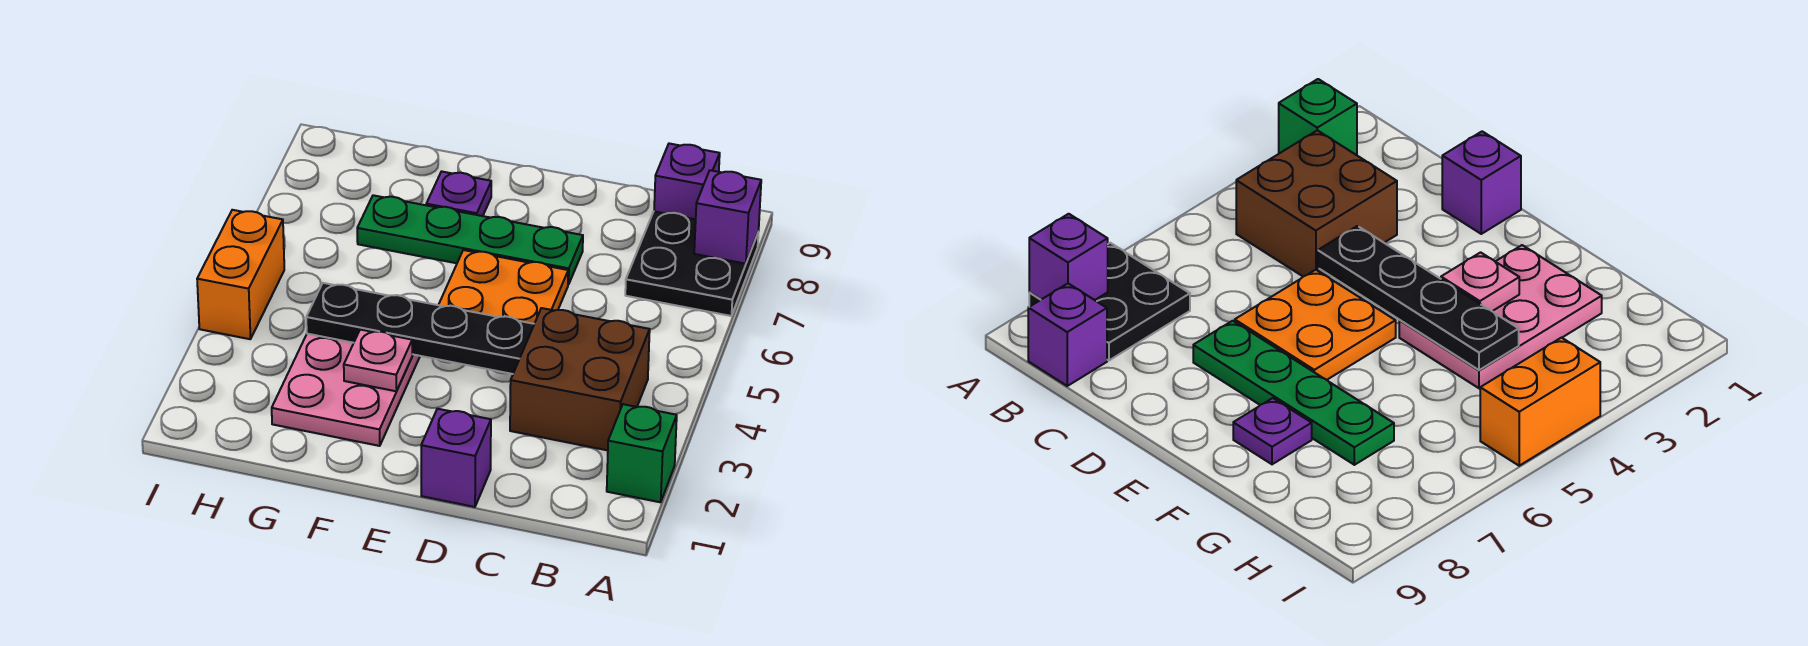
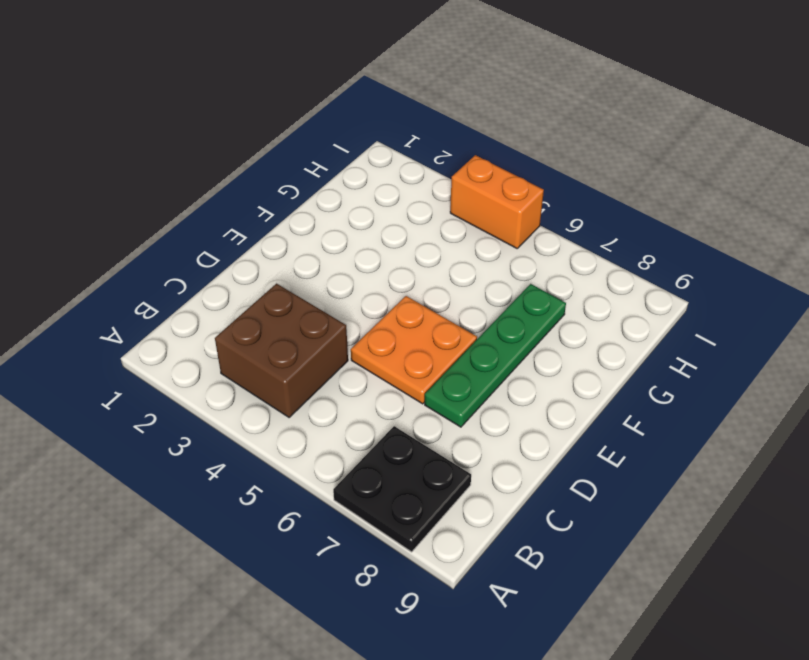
none -> green brick A2 level 1
none -> purple brick B9 level 1
none -> purple brick D1 level 1

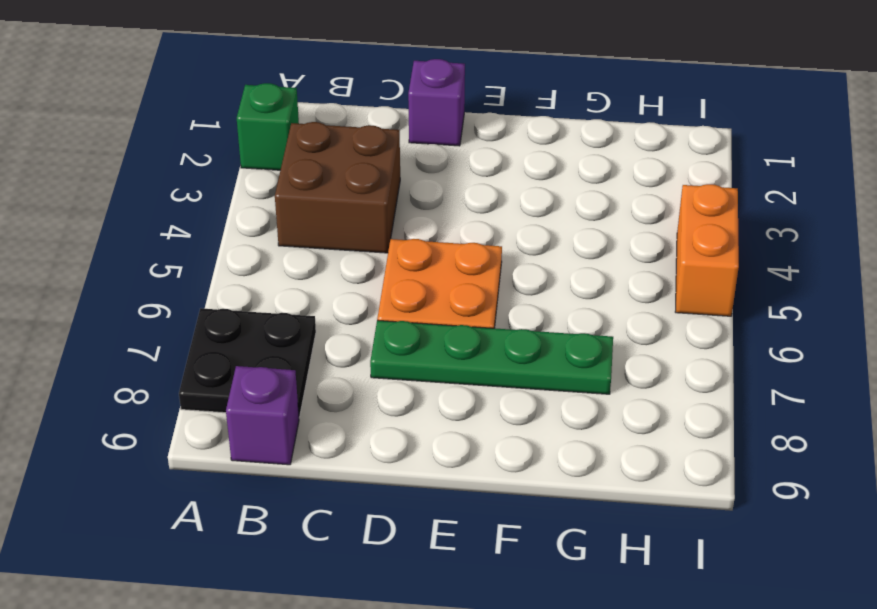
none -> pink plate F2:G4 level 1
none -> purple plate F8 level 1
none -> purple brick A8 level 2

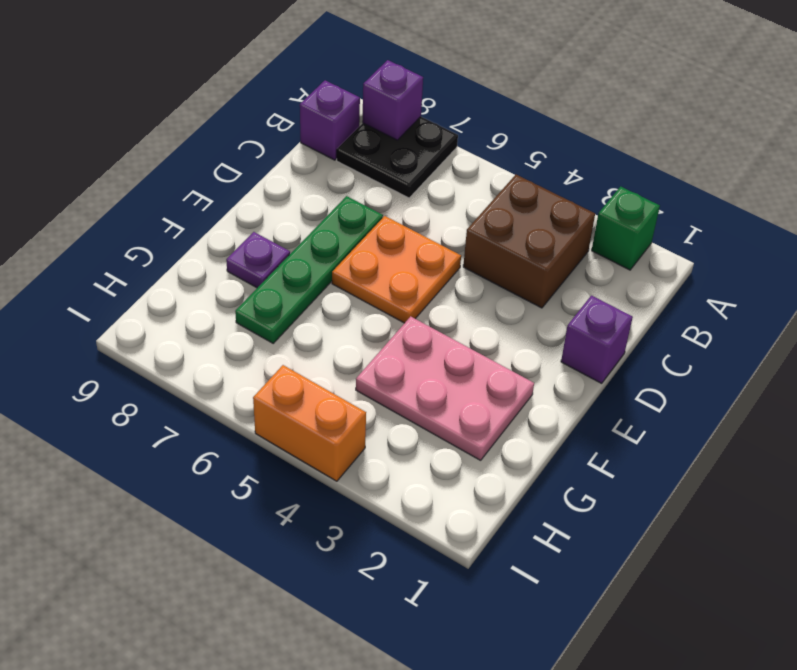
none -> black plate D4:G4 level 2
none -> pink plate F3 level 2

